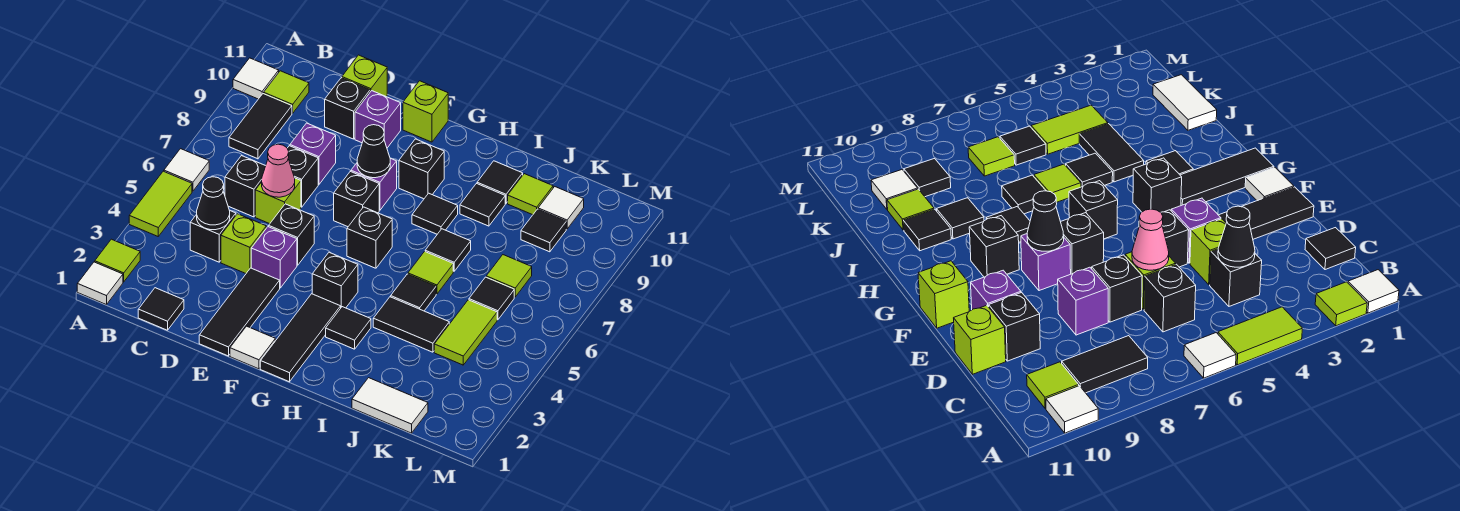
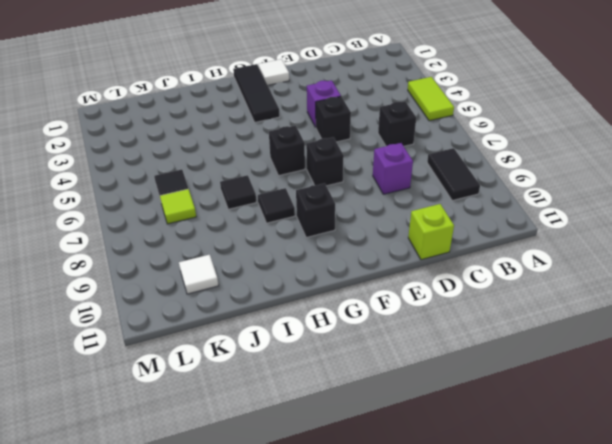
none -> white tile A1 level 1
none -> lime tile A2 level 1
none -> white tile A6 level 1
none -> white tile A10 level 1

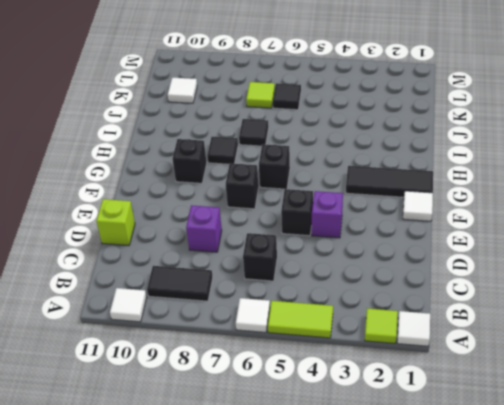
none -> lime tile B10 level 1
none -> black tile C1 level 1
none -> black brick C4 level 1
none -> lime brick D4 level 1

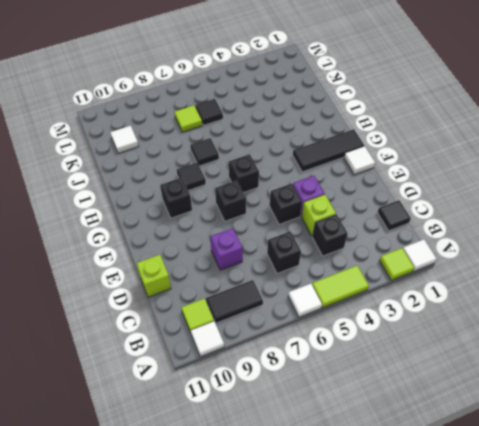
none -> lime brick D6 level 1
none -> black brick D7 level 1
none -> black brick D10 level 1
none -> black tile E1:E3 level 1

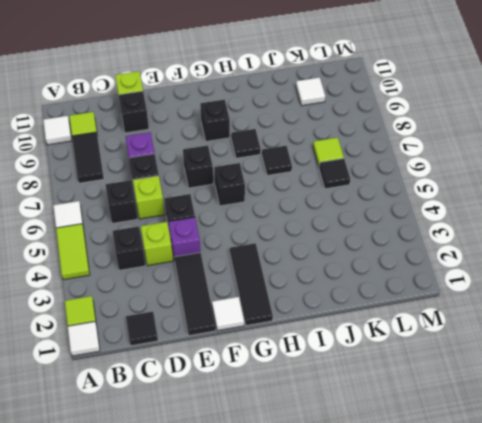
none -> purple brick E10 level 1
none -> purple brick F8 level 1
none -> lime brick F11 level 1
none -> black brick G4 level 1

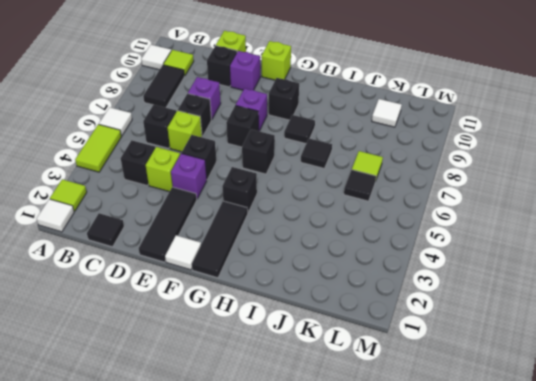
none -> black tile H3 level 1
none -> black tile I4:J4 level 1
none -> black tile I5 level 1
none -> lime tile I6 level 1

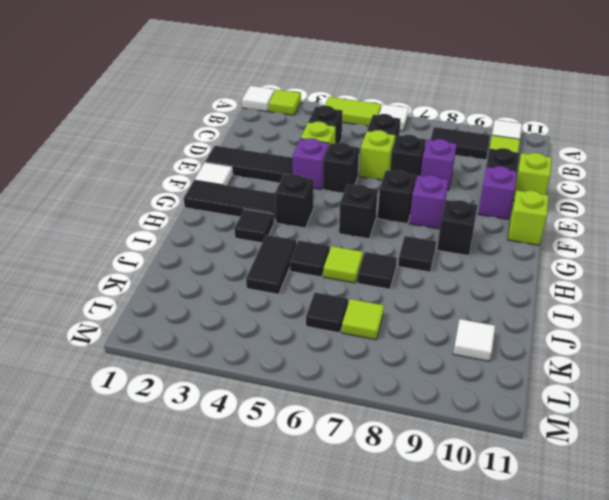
none -> black tile C1 level 1
none -> black tile I9 level 1
none -> black tile I10 level 1
none -> white tile J1:K1 level 1

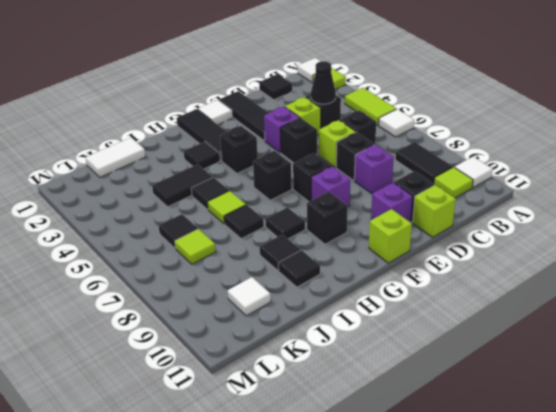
none -> lime tile J10 level 1
none -> lime tile K4:K5 level 1
none -> black tile K9 level 1
none -> pink cone D6 level 2

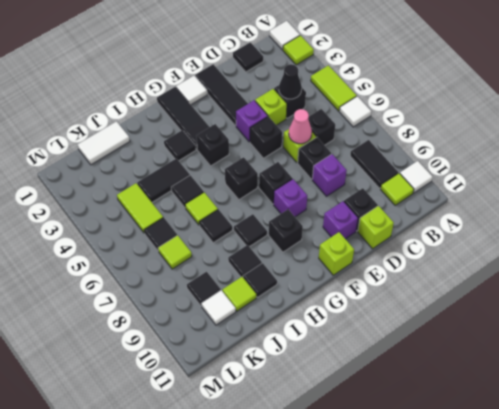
none -> black cone F8 level 2

